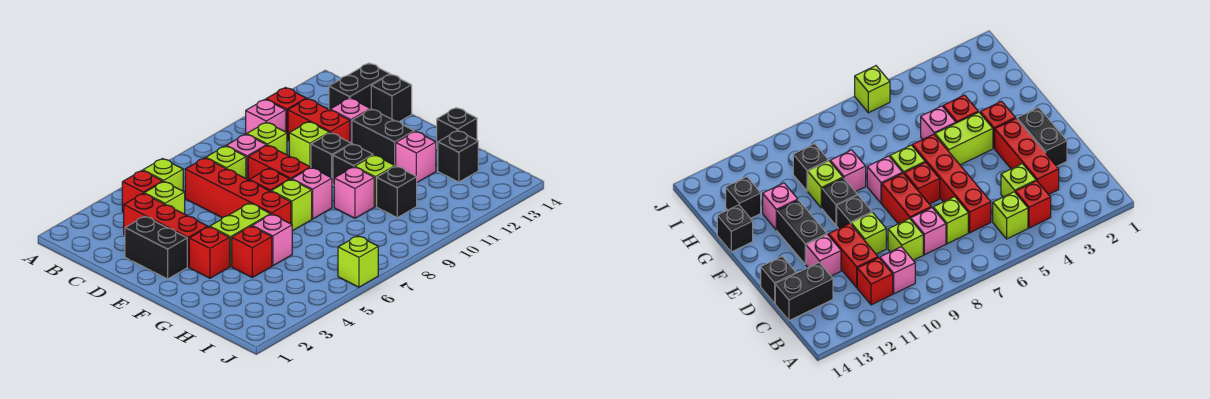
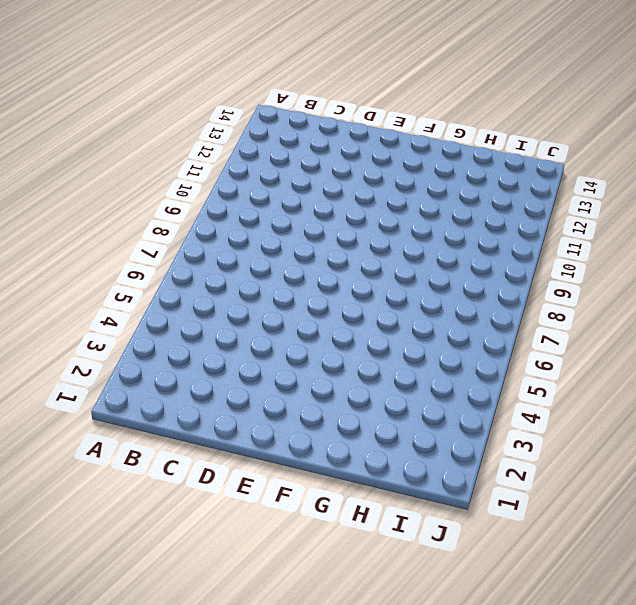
none -> red brick B4 level 1
none -> lime brick B5 level 1
none -> pink brick B10 level 1
none -> red brick B11 level 1

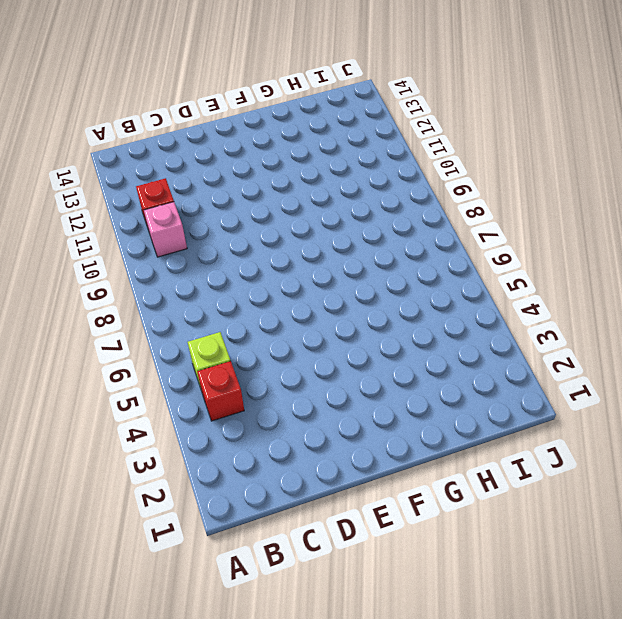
none -> red brick C3:E3 level 1
none -> lime brick C4 level 1
none -> red brick C6:F6 level 1
none -> lime brick C7 level 1

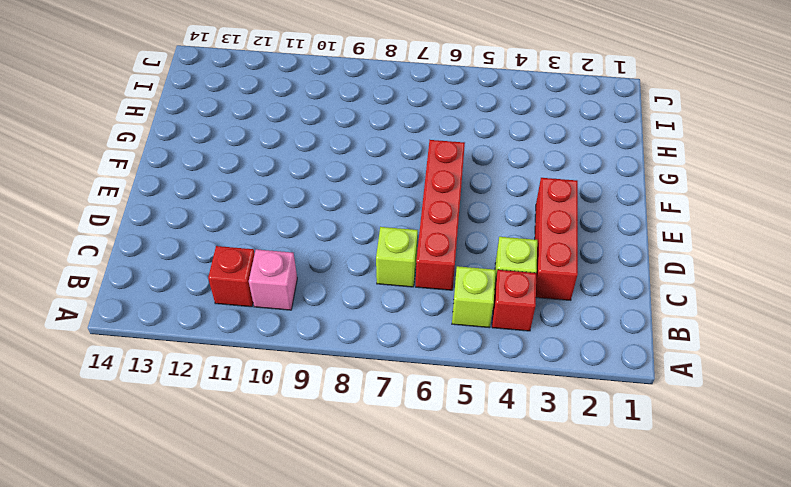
none -> pink brick C8 level 1
none -> lime brick C9 level 1
none -> red brick C11:D11 level 1
none -> black brick C13:C14 level 1

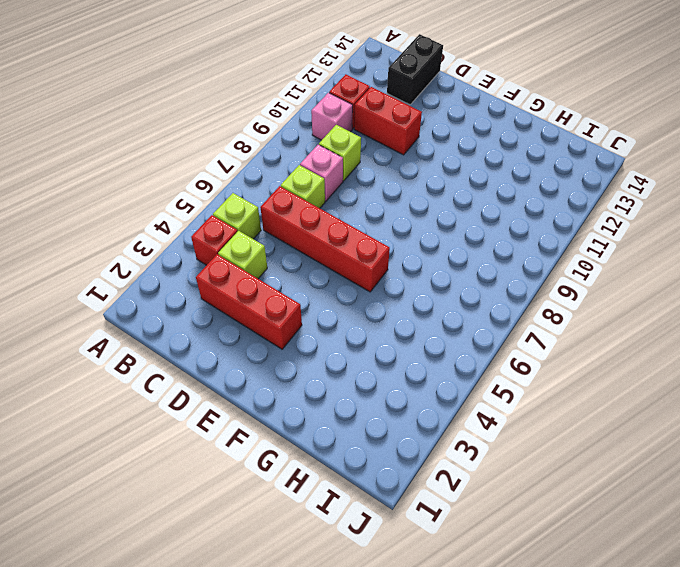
none -> black brick D2:E2 level 1
none -> red brick D8:E8 level 1
none -> lime brick D10 level 1
none -> pink brick D12 level 1

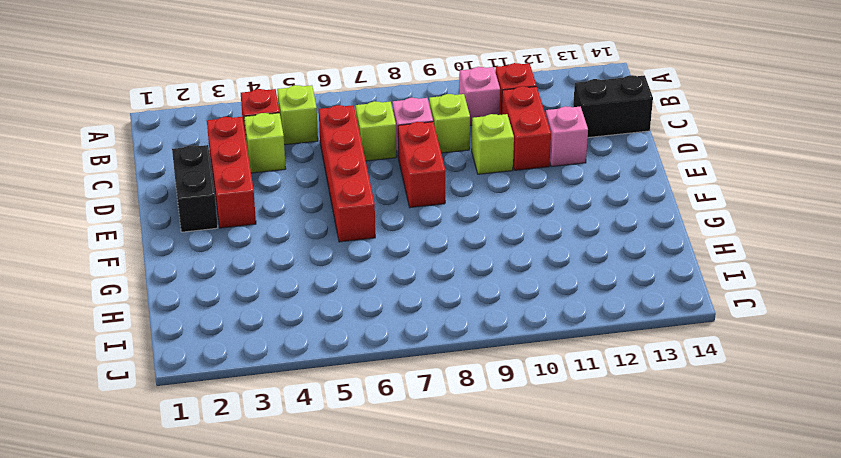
none -> black brick D14 level 1
none -> red brick E7 level 1
none -> black brick E10 level 1
none -> black brick E12:F12 level 1

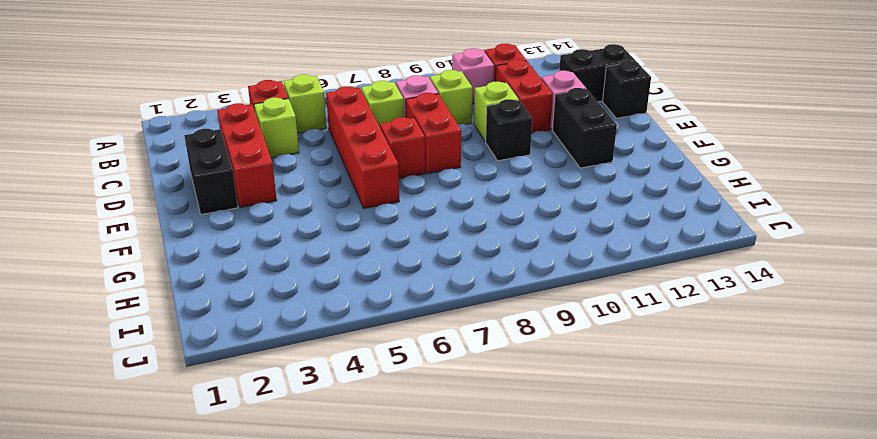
none -> red brick F3 level 1
none -> lime brick F4:F5 level 1
none -> lime brick F7 level 1
none -> pink brick F8 level 1

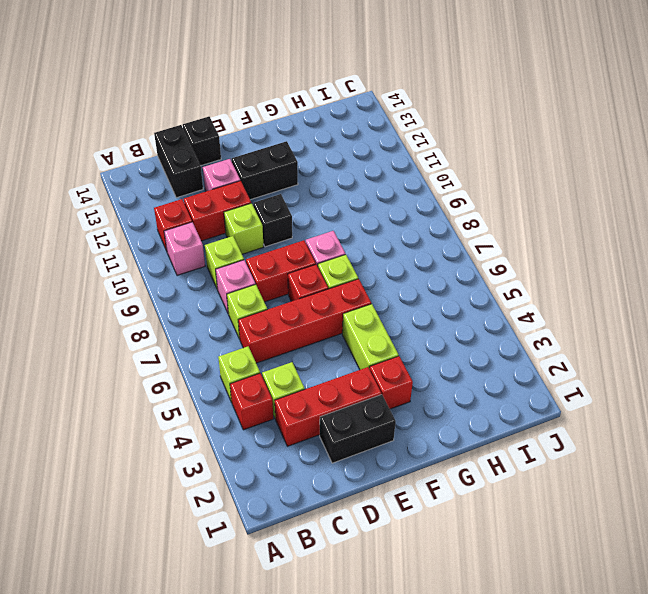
none -> black brick F10 level 1
none -> red brick G4 level 1
none -> pink brick G5 level 1
none -> pink brick G9 level 1

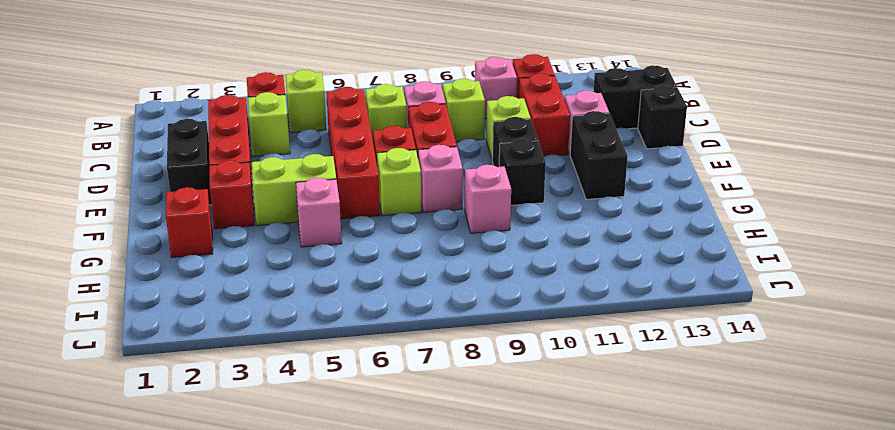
red brick G2 level 1 -> red brick G4 level 1
none -> lime brick G10 level 1
none -> pink brick G12 level 1
none -> black brick G14 level 1
none -> black brick H10 level 1

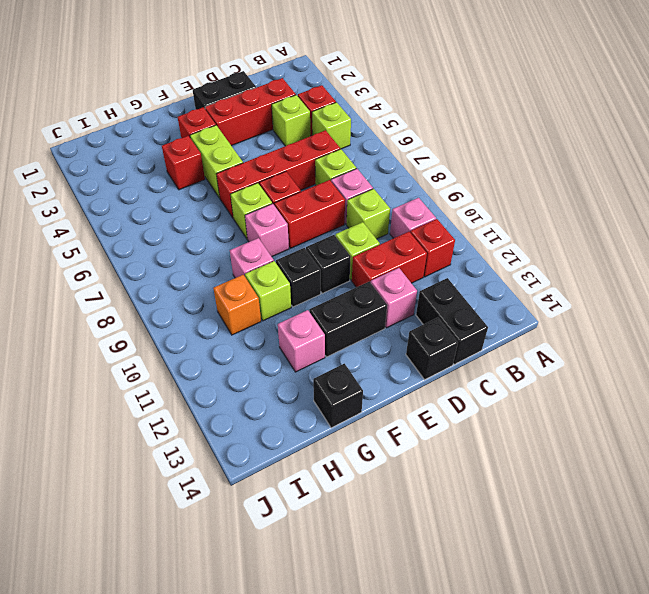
orange brick H10 level 1 -> black brick H10 level 1
none -> pink brick G5 level 1
none -> black brick H13 level 1
none -> lime brick J6 level 1

